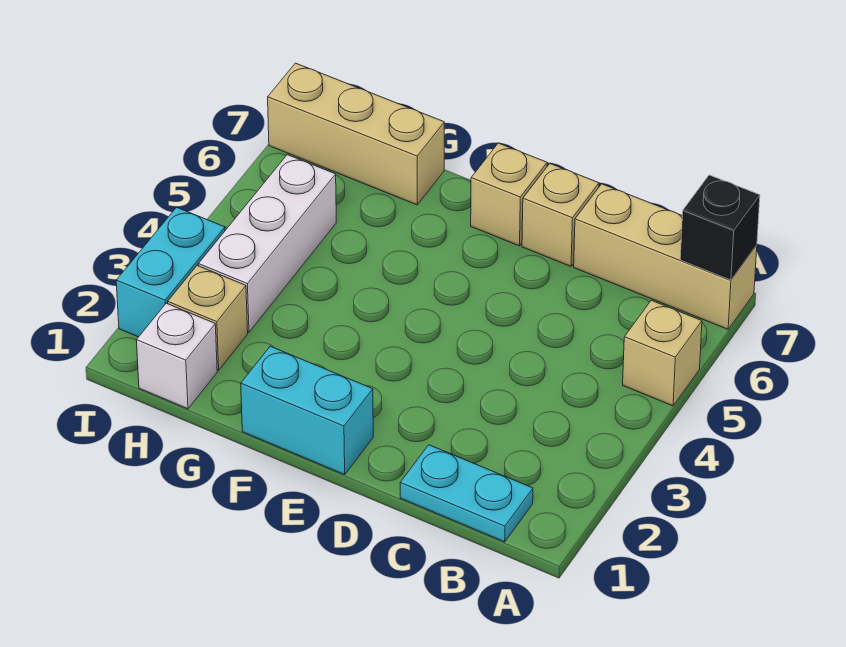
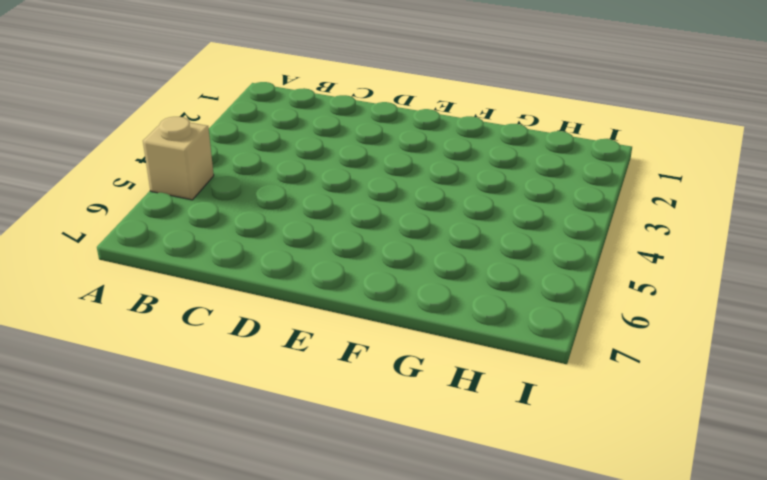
none -> tan brick A7:C7 level 1
none -> cyan plate B1:C1 level 1
none -> tan brick D7 level 1

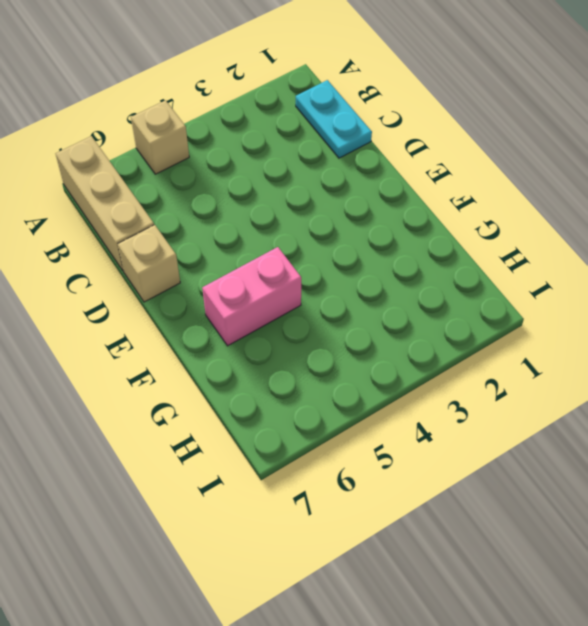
pink brick F5:F6 level 1 -> none
none -> cyan brick E1:F1 level 1
none -> tan brick E7 level 1
none -> tan brick G7:I7 level 1

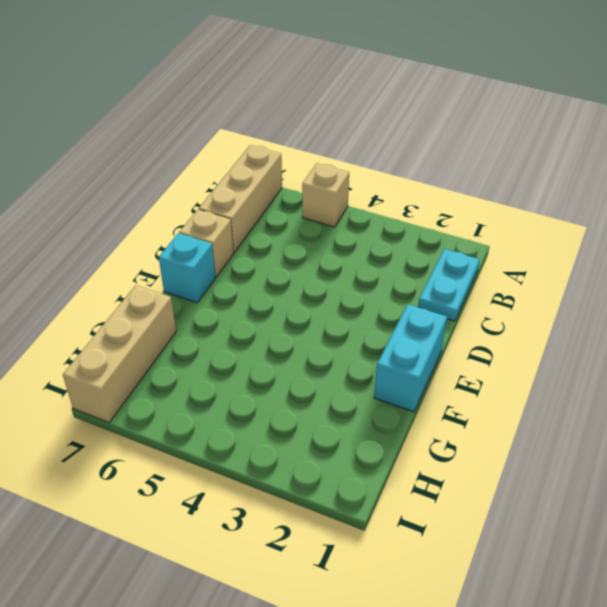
cyan brick E7 level 1 -> tan brick E7 level 1
none -> white brick H1 level 1
none -> tan brick H2 level 1
none -> white brick H3:H5 level 1

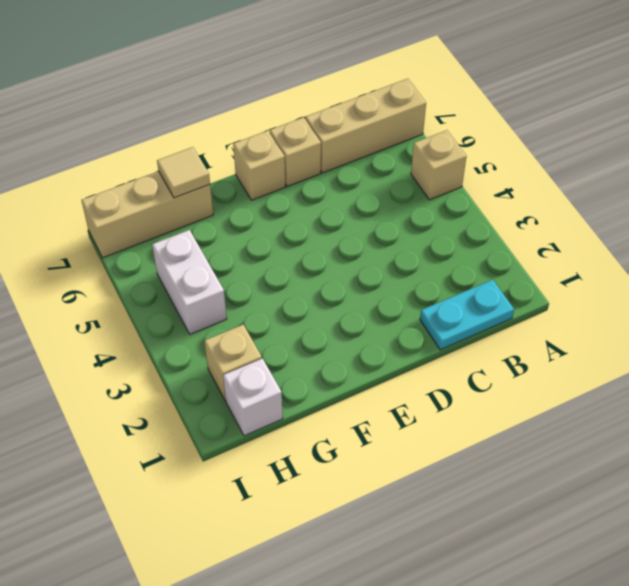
tan tile G7 level 2 -> none
white brick H4:H5 level 1 -> white brick H3:H5 level 1
none -> cyan brick E1:F1 level 1
none -> cyan brick I2:I3 level 1
none -> black brick A7 level 2

